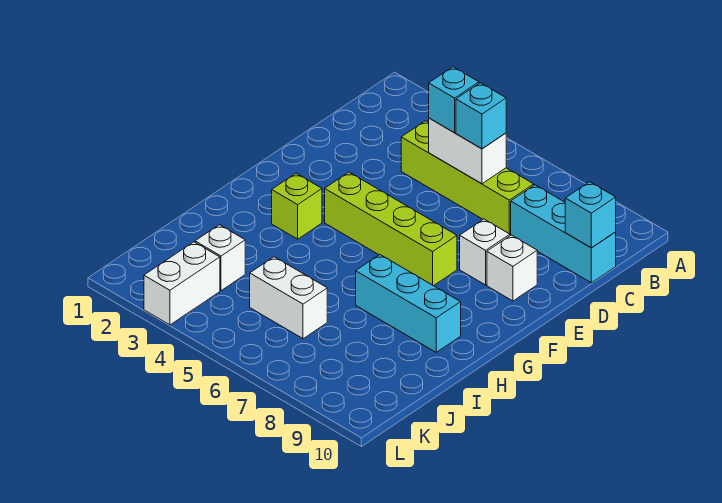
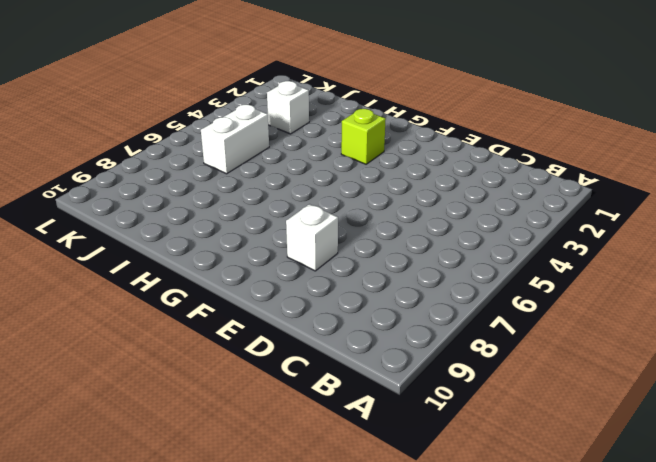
none -> lime brick C4:C7 level 1
none -> cyan brick C8:C10 level 1
none -> white brick E9 level 1

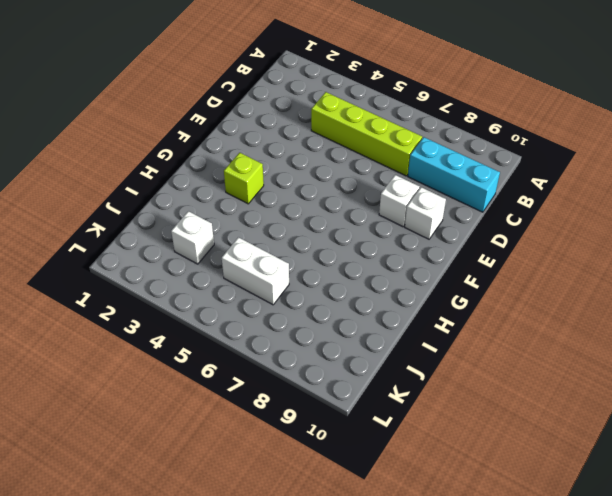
none -> lime brick F4:F7 level 1
none -> cyan brick H7:H9 level 1
none -> white brick K3:L3 level 1

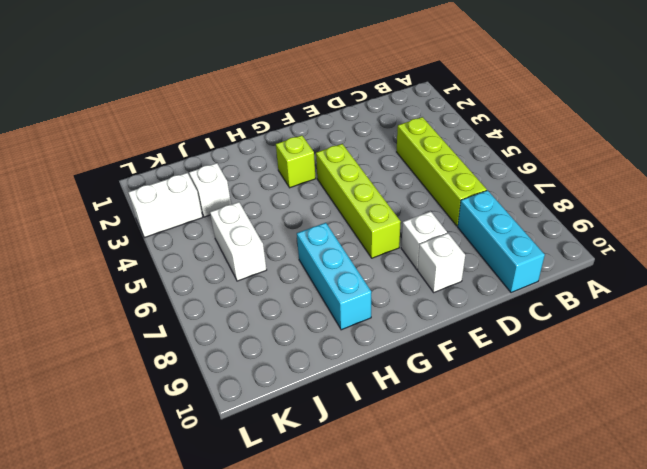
none -> white brick C5:C6 level 2
none -> cyan brick C10 level 2
none -> cyan brick C5 level 3

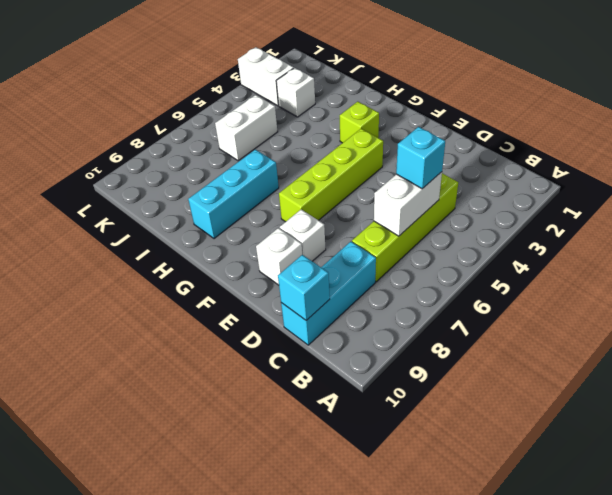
none -> cyan brick C6 level 3

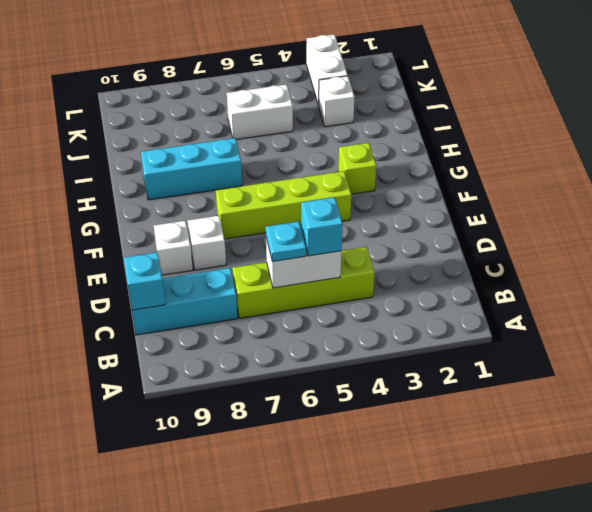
cyan plate C6 level 3 -> cyan brick C6 level 3

